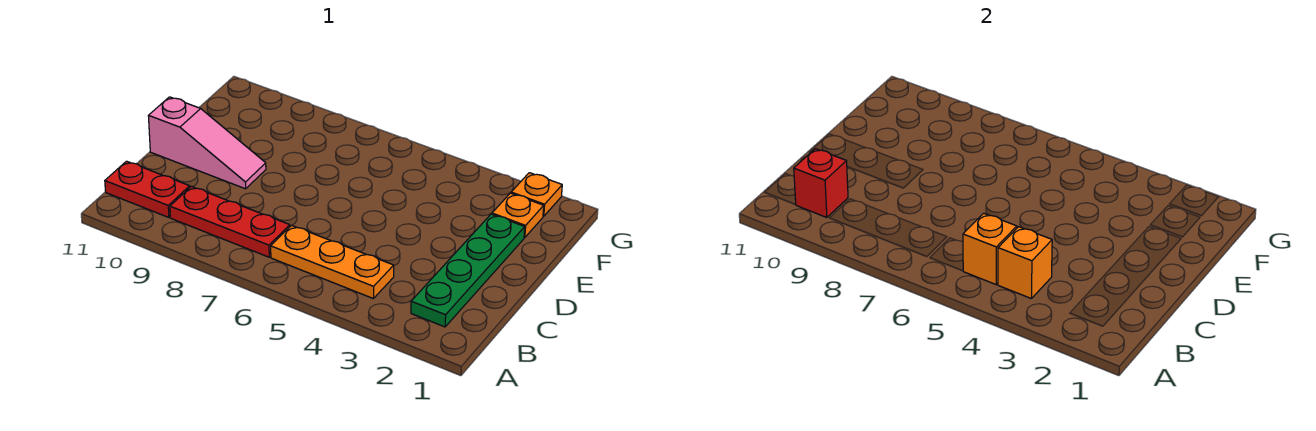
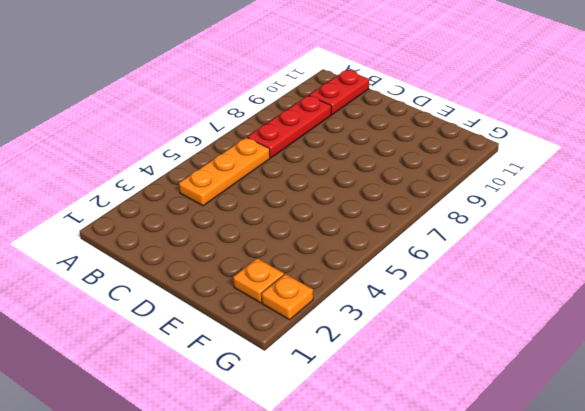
none -> green plate B2:E2 level 1
none -> pink slope D9:D11 level 1 top 11

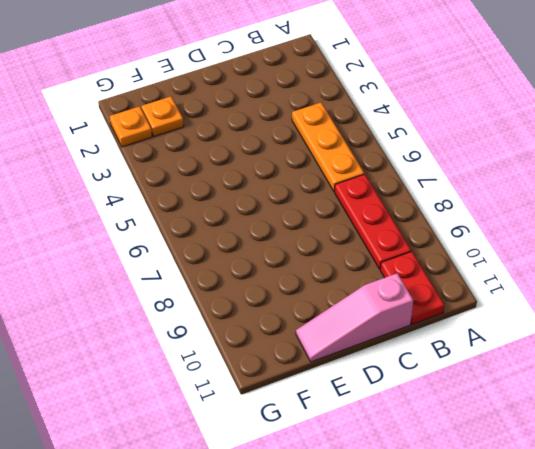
pink slope C11:E11 level 1 top C -> pink slope D9:D11 level 1 top 11
none -> green plate B2:E2 level 1
none -> orange brick B4 level 2

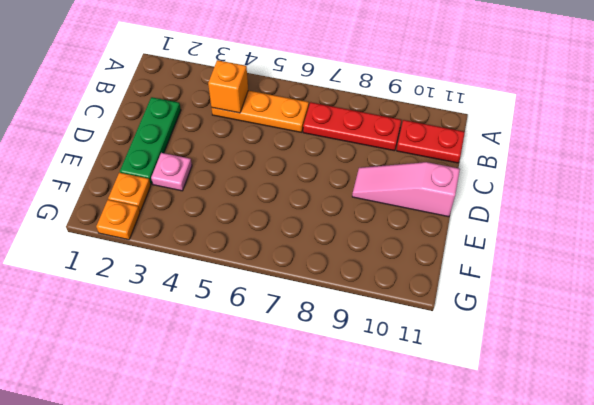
green plate C2:E2 level 1 -> green plate B2:E2 level 1
pink plate E3 level 1 -> none
none -> orange brick B5 level 2
none -> red brick B10 level 2

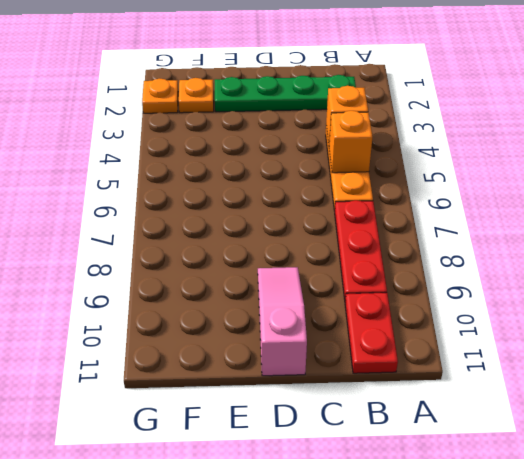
none -> red brick B10 level 2

